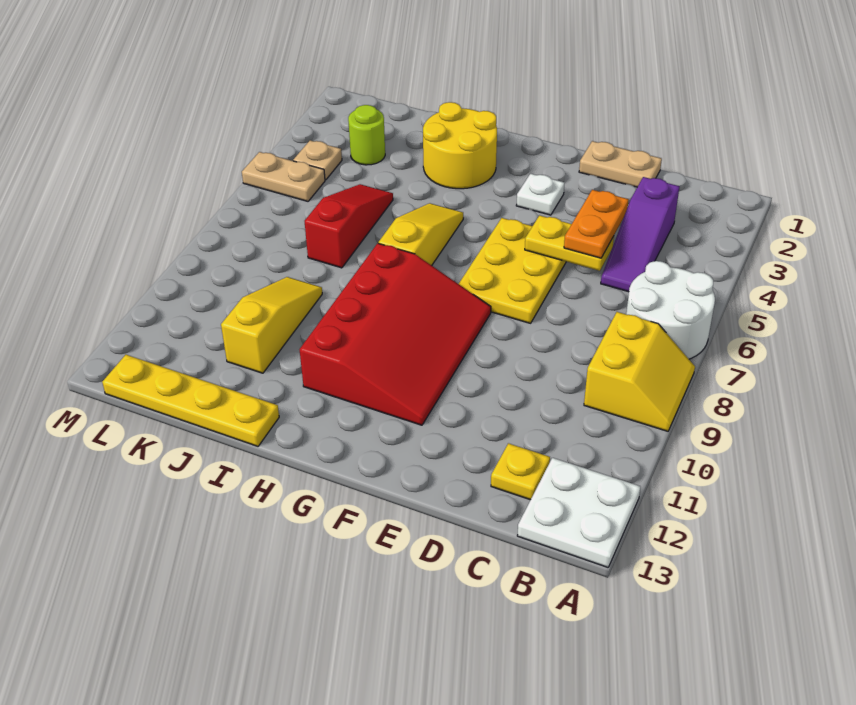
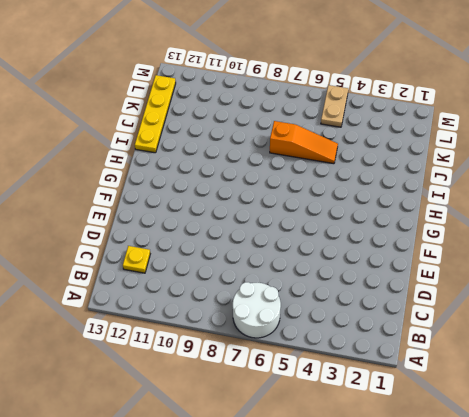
orange slope J5:J7 level 1 top 7 -> red slope J5:J7 level 1 top 7
none -> yellow slope A8:B9 level 1 top B
none -> white plate A12:B13 level 1
none -> purple slope C3:C5 level 1 top 3

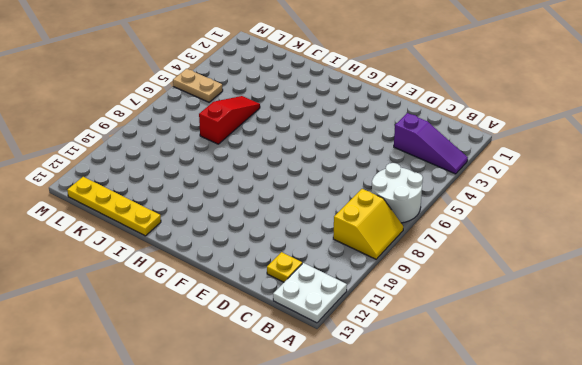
purple slope A3:C3 level 1 top C -> purple slope C3:C5 level 1 top 3
none -> tan plate D1:E1 level 1
none -> yellow plate E5:F7 level 1
none -> white plate F3 level 1

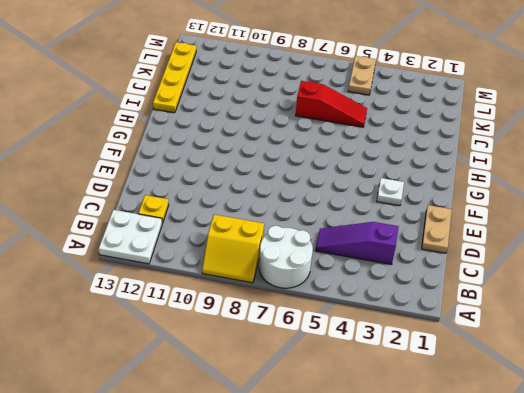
none -> yellow plate E5:F7 level 1
none -> red slope F8:H11 level 1 top H
none -> yellow round brick H2:I3 level 1

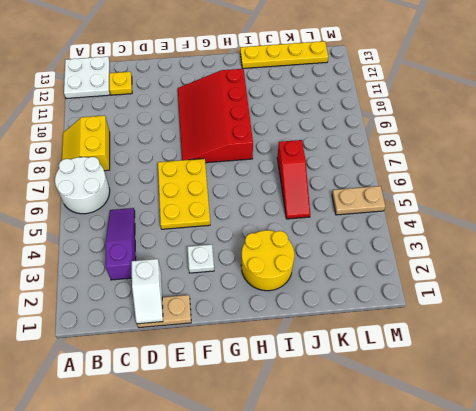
white slope D1:D2 level 2 top 2 -> none
none -> yellow slope H5:H7 level 1 top 7
none -> yellow slope J9:J11 level 1 top 11
none -> lime round brick K3 level 1

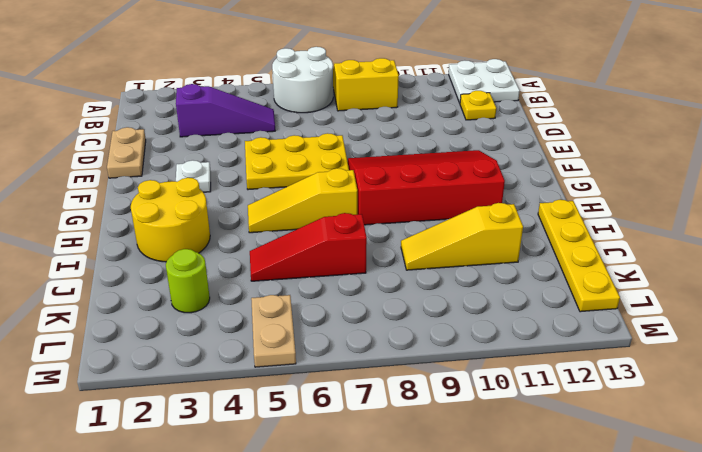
none -> tan plate L4 level 1
none -> yellow plate D5:E5 level 2
none -> orange plate D4:D5 level 3

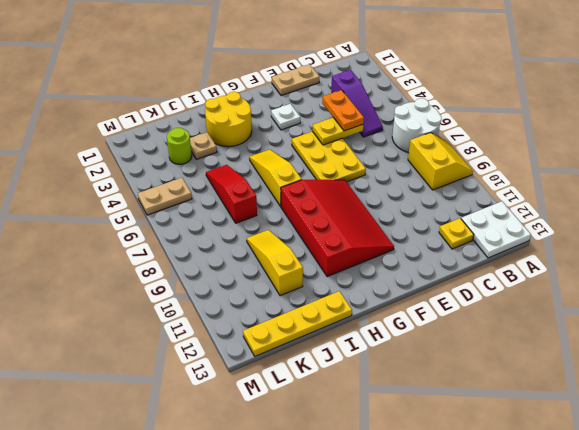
tan plate J3 level 1 -> tan plate L4 level 1

